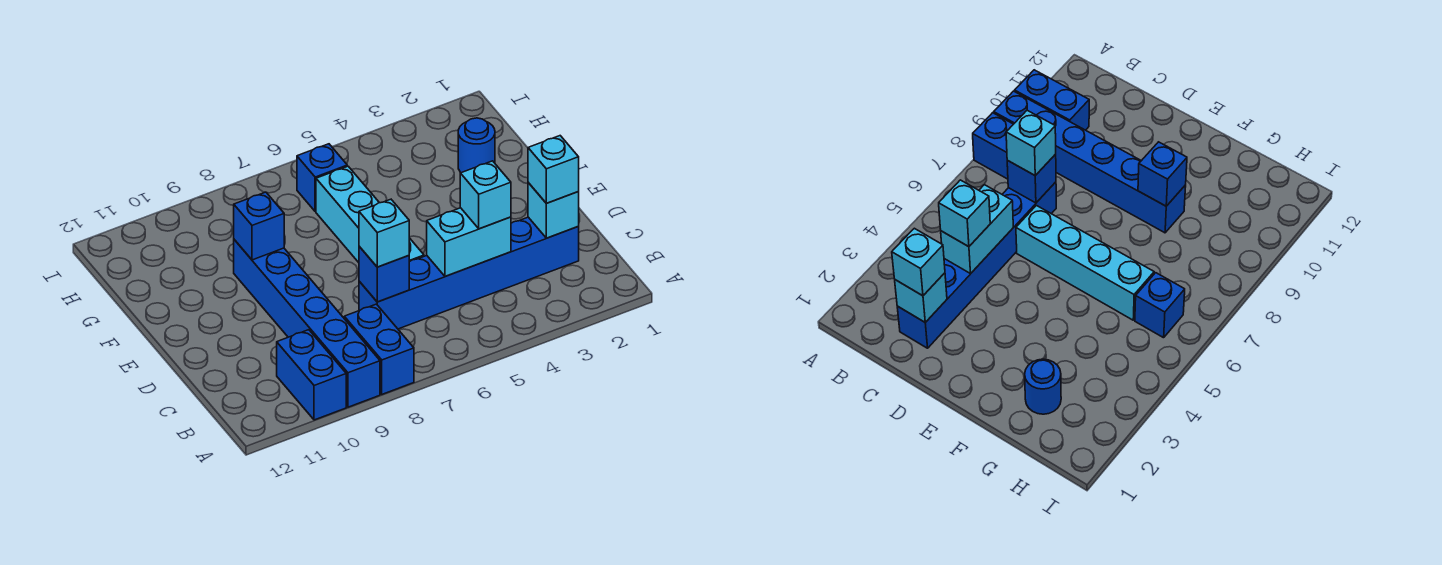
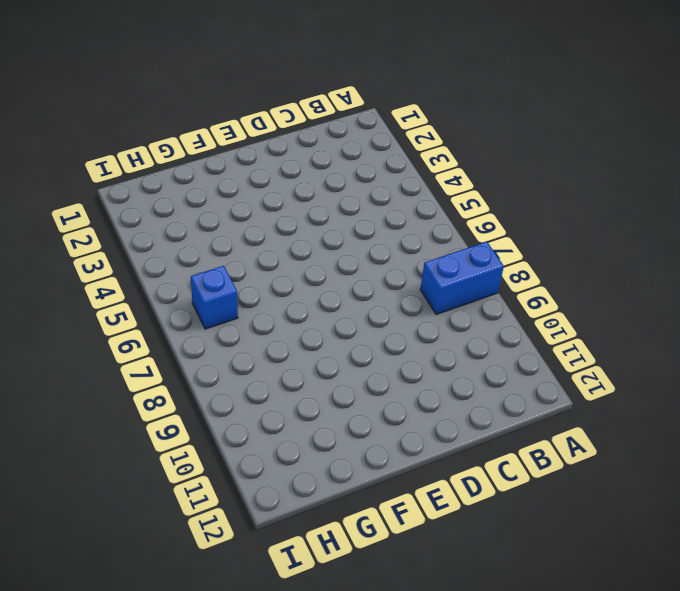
none -> blue brick A9:F9 level 1
none -> blue brick A10:B10 level 1
none -> blue brick C2:C7 level 1

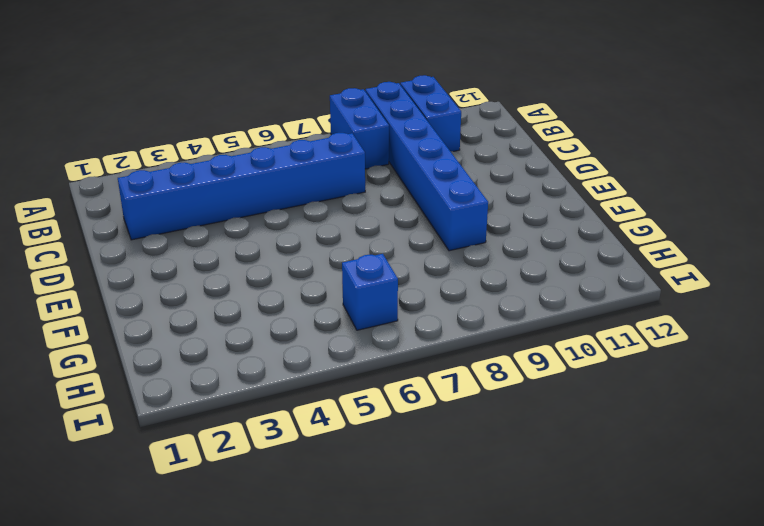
none -> cyan brick D6:G6 level 1
none -> blue round brick G2 level 1
none -> cyan brick C2 level 2

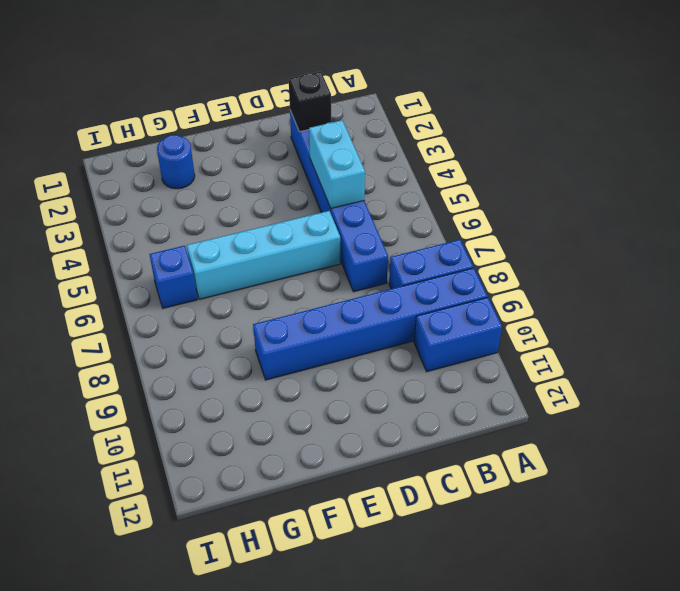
black brick C2 level 2 -> cyan brick C2 level 2
none -> blue brick C7 level 2
none -> blue brick F9 level 2
none -> cyan brick C2 level 3

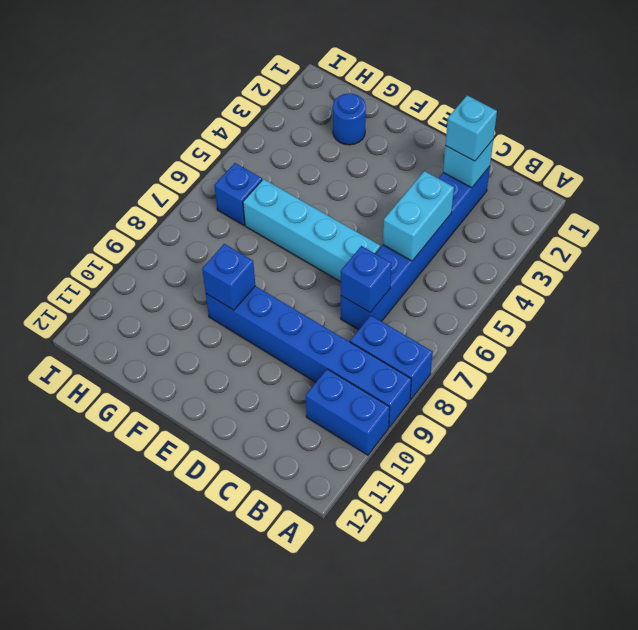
none -> cyan brick C4 level 3
none -> cyan brick C7 level 3

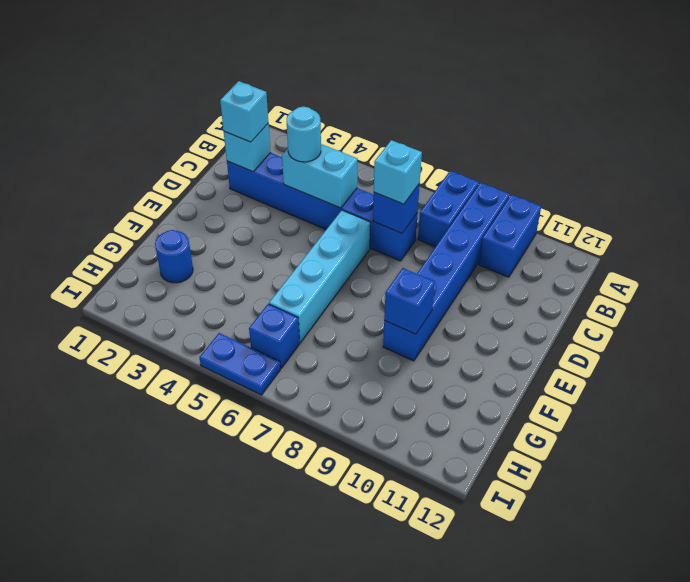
cyan round brick C4 level 3 -> cyan brick C4 level 3
blue plate I5:I6 level 1 -> none

